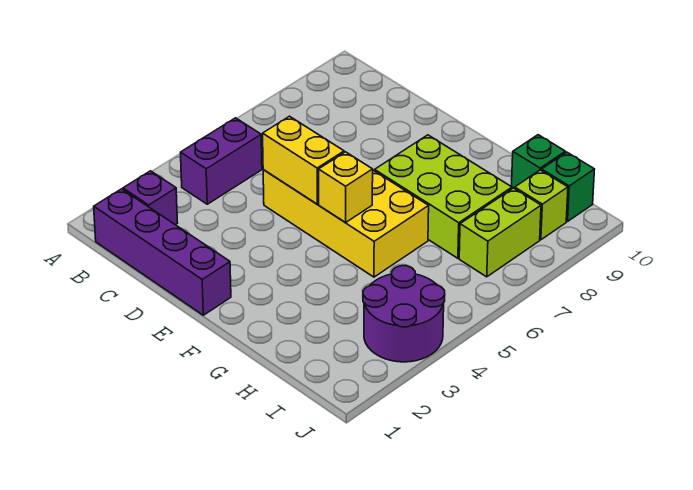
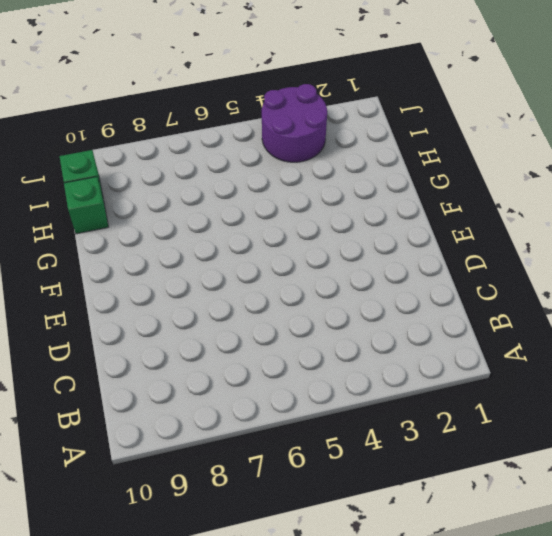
none -> purple brick B1:E1 level 1
none -> purple brick B2 level 1
none -> purple brick B4:B5 level 1

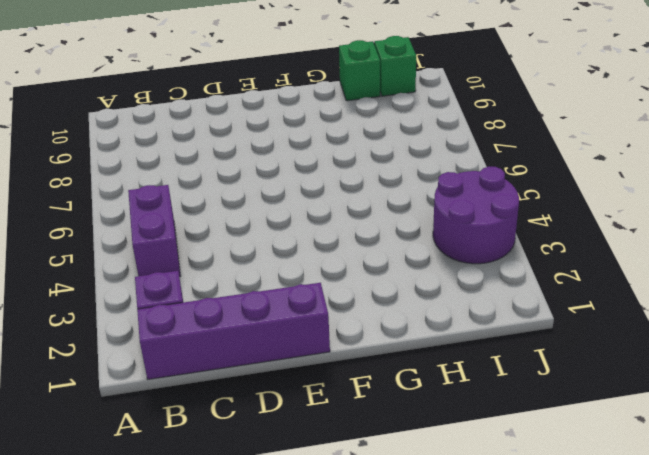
none -> yellow brick D5:G6 level 1
none -> lime brick F7:H8 level 1
none -> lime brick I7:I8 level 1

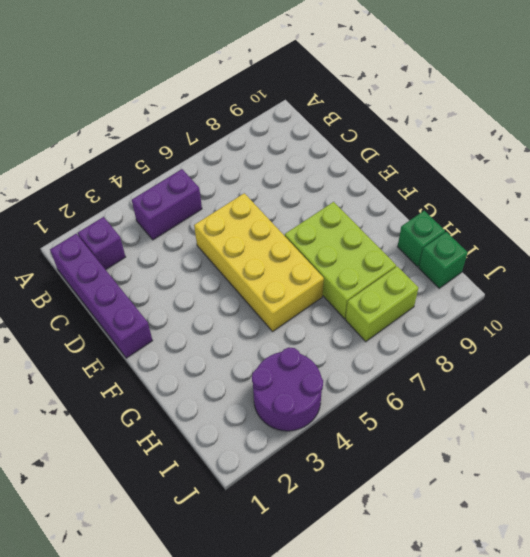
none -> lime brick I9 level 1
none -> yellow brick D5:E5 level 2
none -> yellow brick F5 level 2

